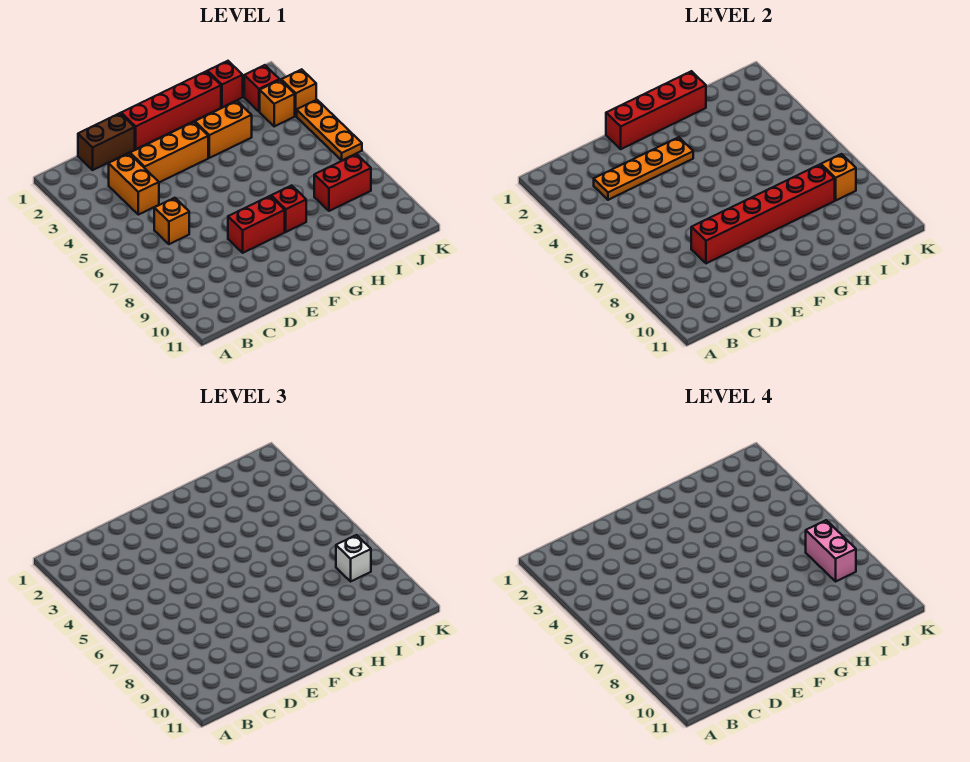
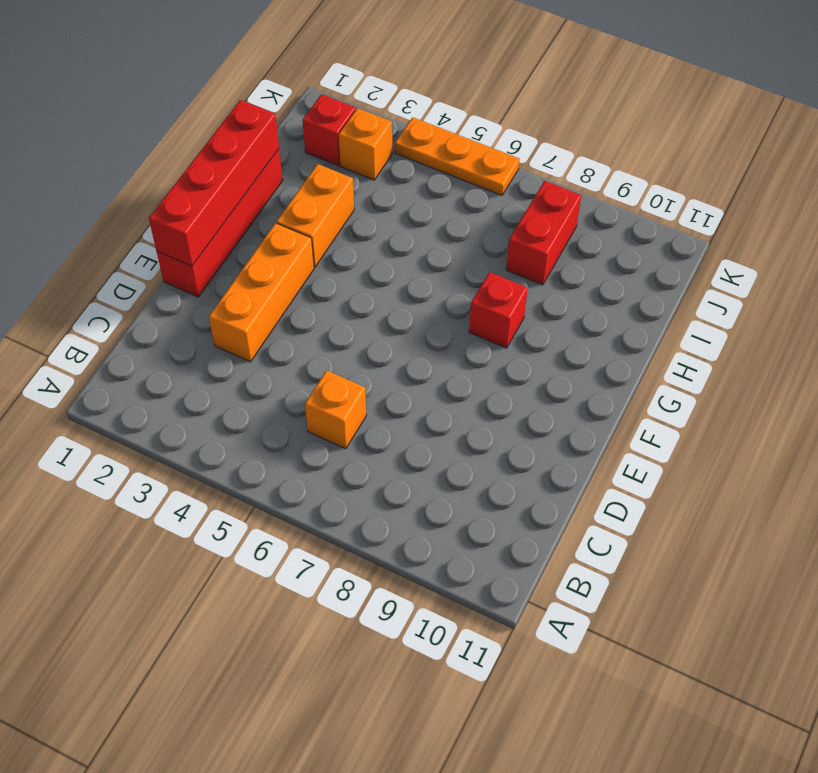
none -> brown brick C1:D1 level 1
none -> orange brick C3:C4 level 1
none -> red brick E8:F8 level 1

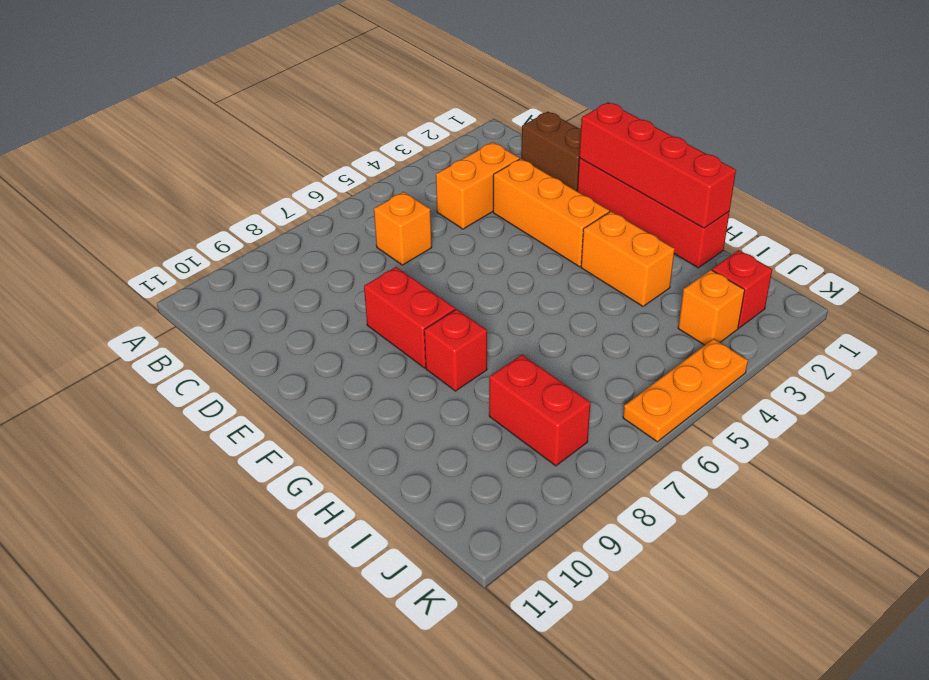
none -> red brick I1 level 1
none -> orange brick K3 level 1
none -> orange plate C3:F3 level 2

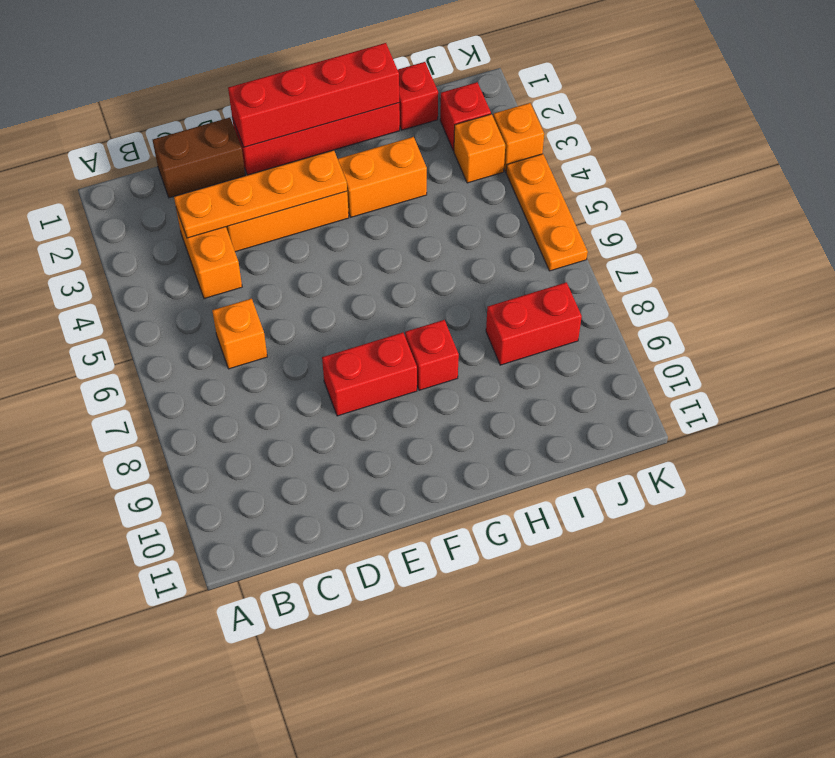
none -> red brick D8:I8 level 2
none -> orange brick J8 level 2
none -> white brick J8 level 3

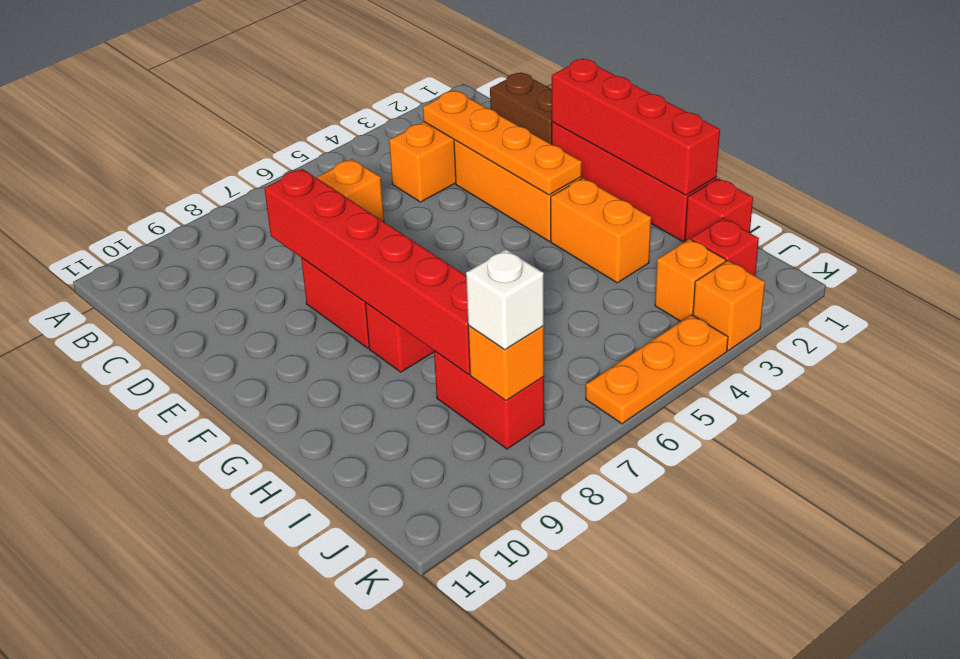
none -> pink brick J7:J8 level 4

